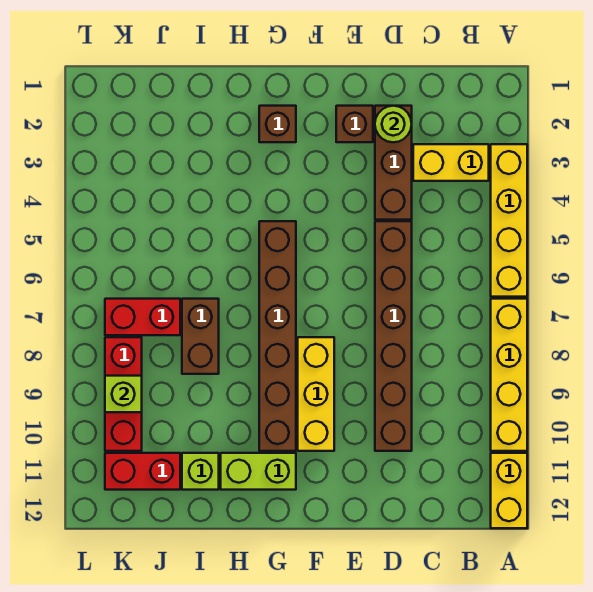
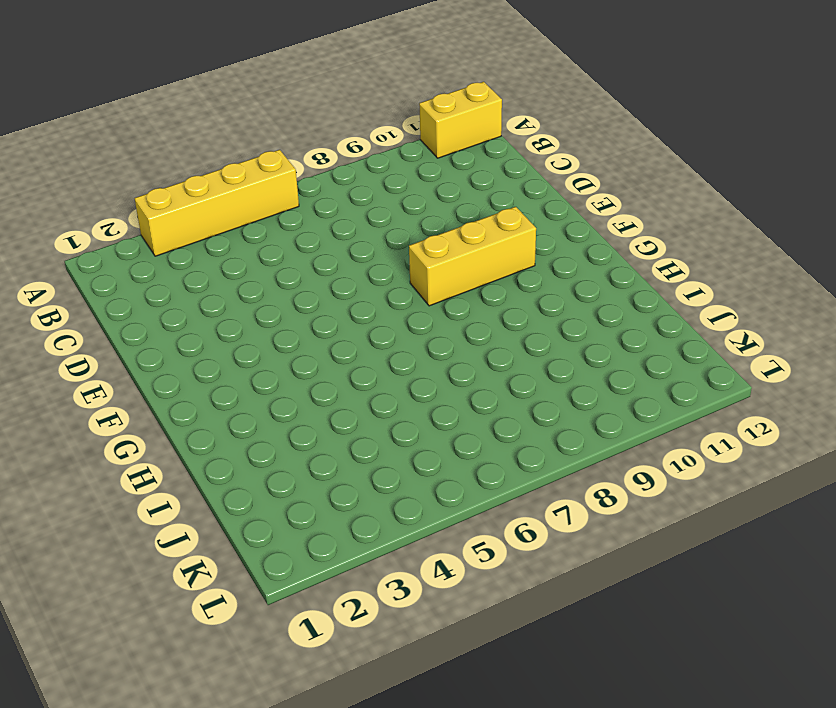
none -> yellow brick A7:A10 level 1
none -> yellow brick B3:C3 level 1
none -> brown brick D2:D4 level 1

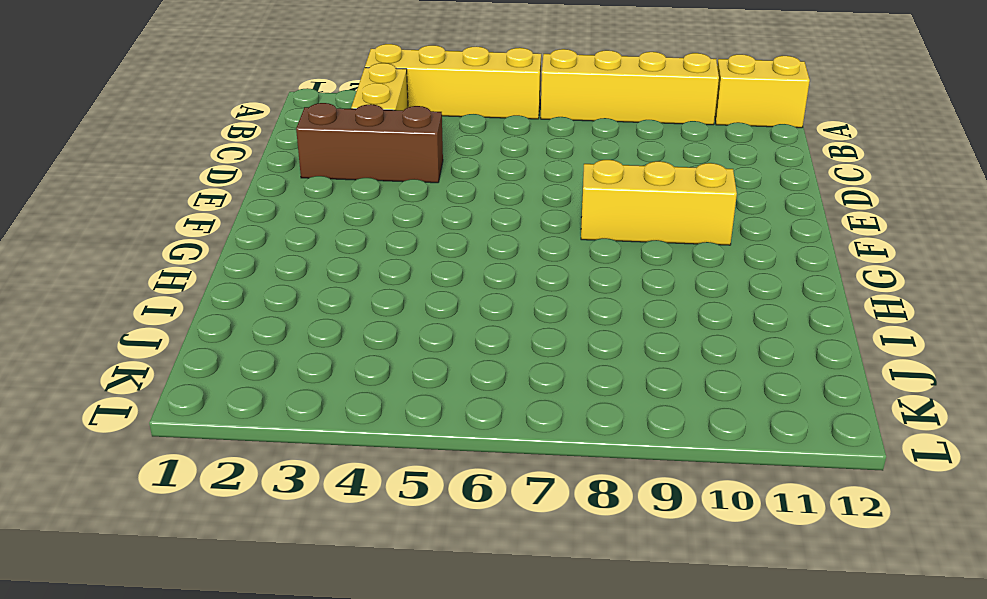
none -> brown brick D5:D10 level 1
none -> brown brick E2 level 1
none -> brown brick G2 level 1

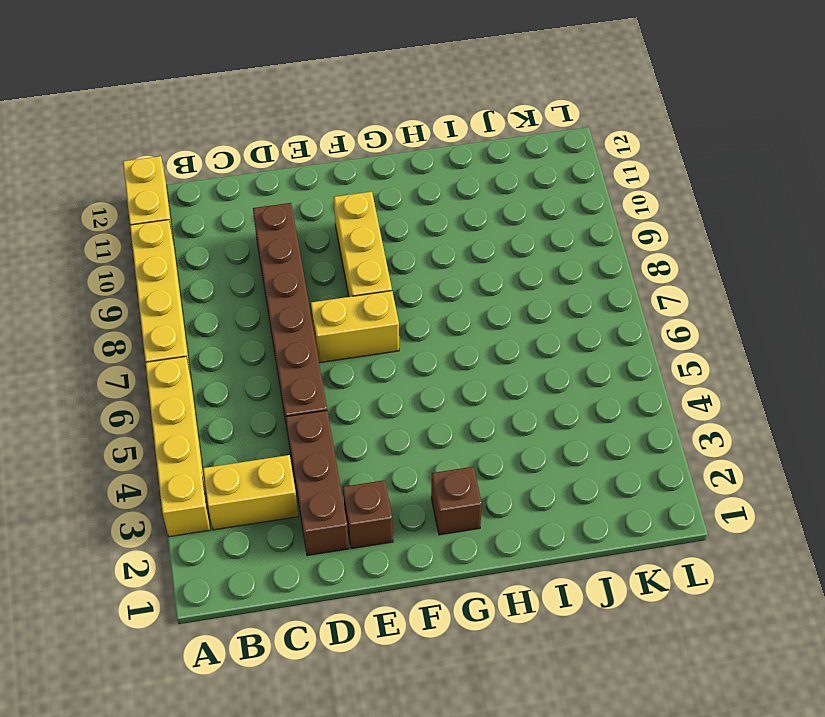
yellow brick E7:F7 level 1 -> none
none -> brown brick G5:G10 level 1
none -> lime brick G11:H11 level 1
none -> brown brick I7:I8 level 1

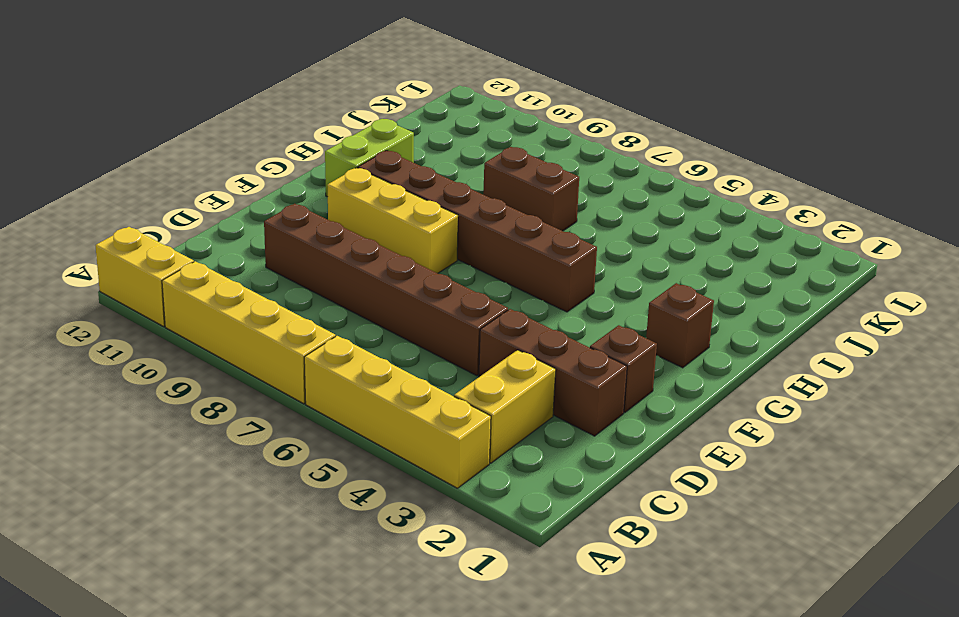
none -> lime brick I11 level 1
none -> red brick J7:K7 level 1
none -> red brick J11:K11 level 1

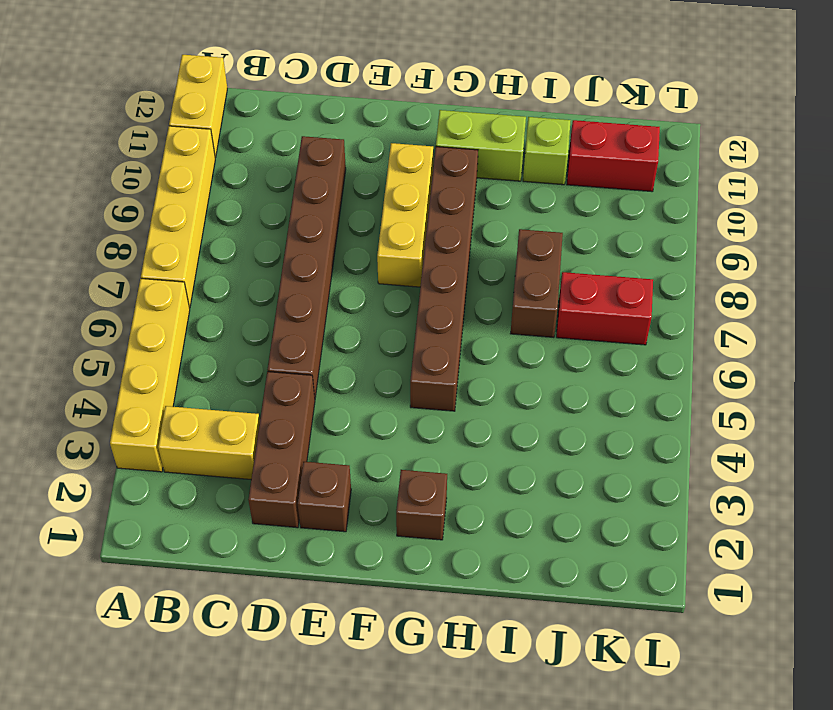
none -> red brick K8:K10 level 1
none -> lime round brick D2 level 2
none -> lime brick K9 level 2

